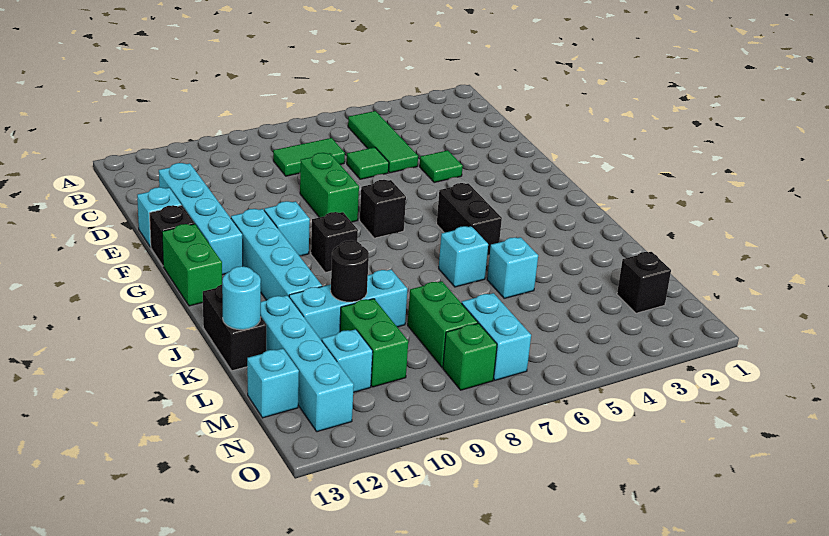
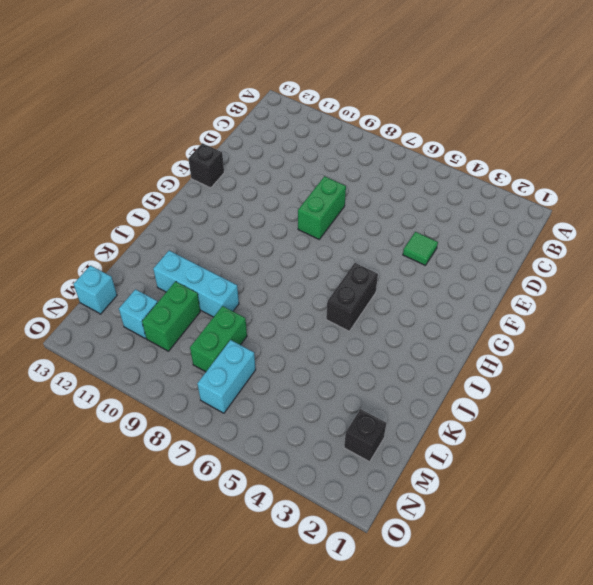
none -> green tile B5:D5 level 1
none -> green tile C7:C8 level 1
none -> green tile D6 level 1

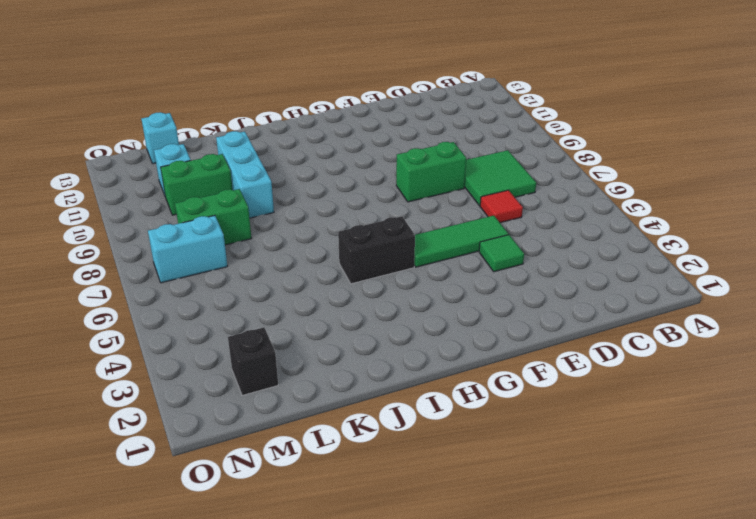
green tile C7:D8 level 1 -> green tile C7:C8 level 1
red tile D6 level 1 -> green tile D6 level 1
green tile E5:G5 level 1 -> green tile B5:D5 level 1
none -> cyan brick D12:G12 level 1
none -> cyan brick E13 level 1
none -> black brick F13 level 1

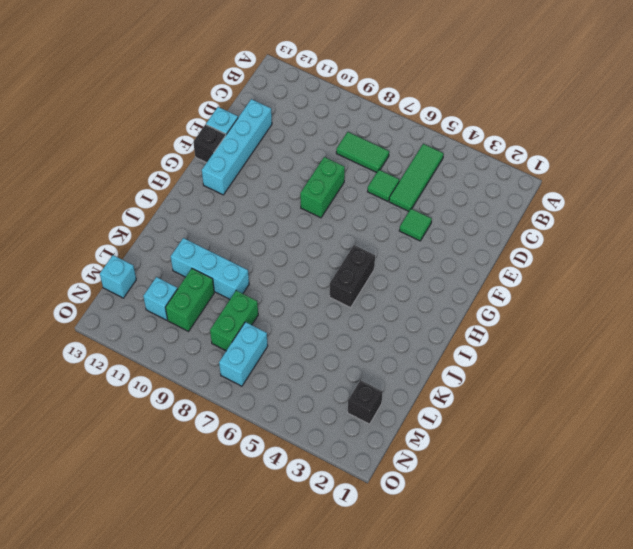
none -> black brick G7 level 1
none -> cyan brick G10 level 1
none -> cyan brick G11:J11 level 1

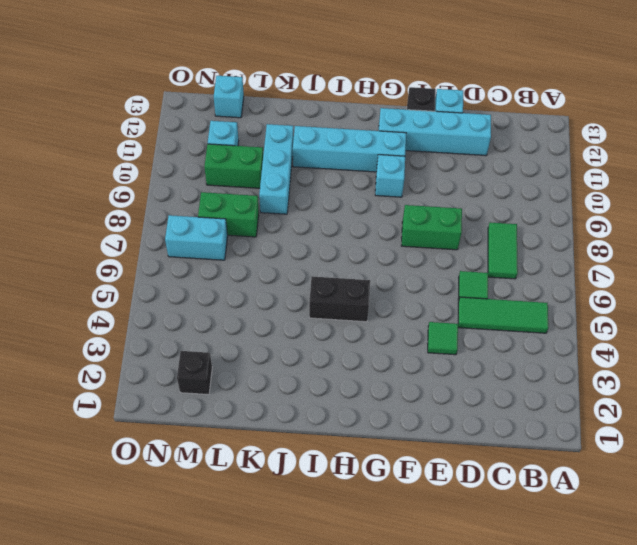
none -> black brick G7 level 1
none -> green brick G13:H13 level 1
none -> black brick H9 level 1

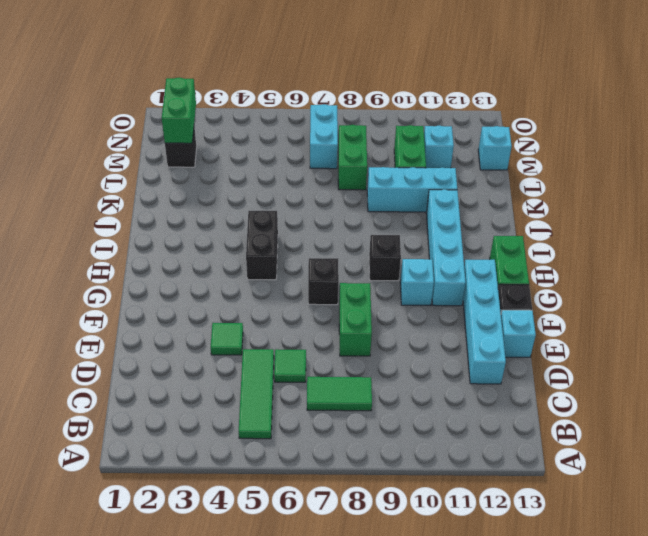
green brick M2:N2 level 2 -> none
none -> cyan brick J6 level 1
none -> black brick J13:K13 level 1
none -> cyan brick K5 level 1

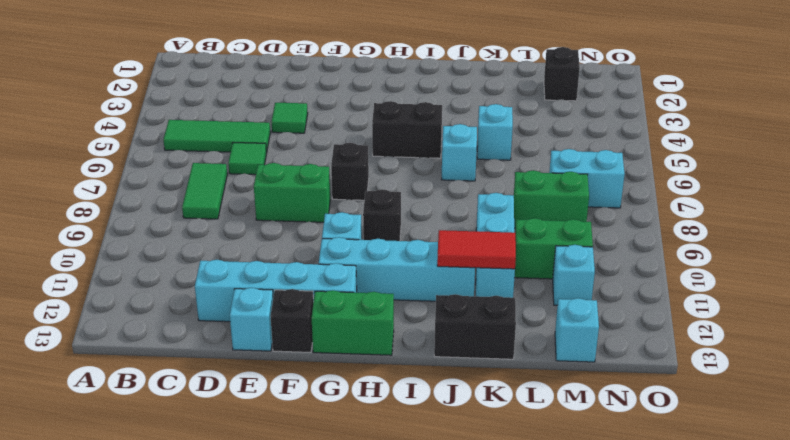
red tile J11:K11 level 2 -> none
none -> cyan brick K12:N12 level 1
none -> green brick N8 level 1
none -> black round brick K10 level 2

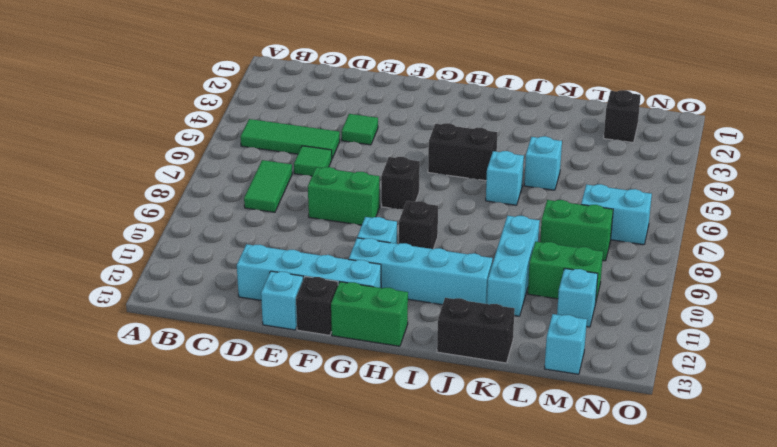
none -> cyan brick K12:N12 level 1
none -> green brick N8 level 1
none -> black round brick K10 level 2

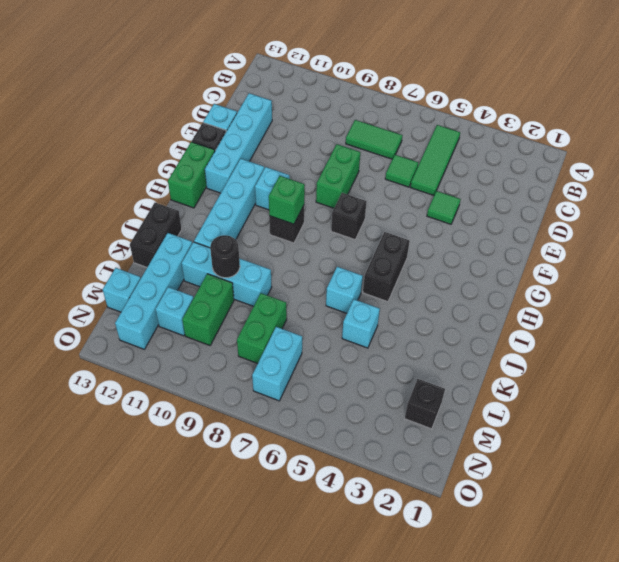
green brick H9 level 2 -> green brick N8 level 1
none -> cyan round brick K13 level 2

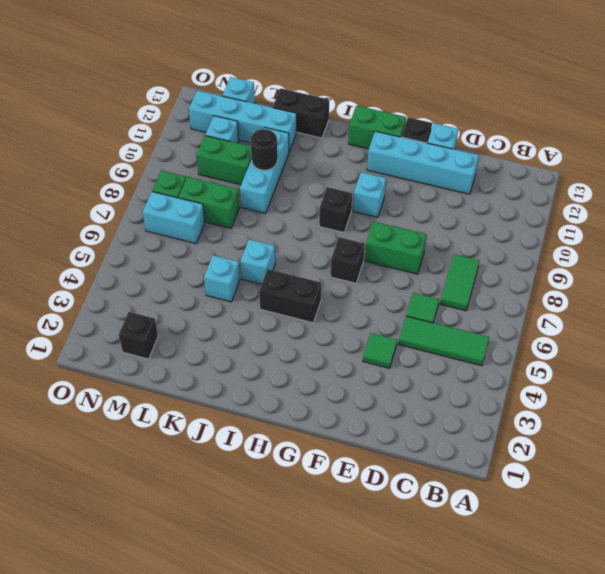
none -> cyan brick G11:J11 level 1
none -> cyan round brick K13 level 2

